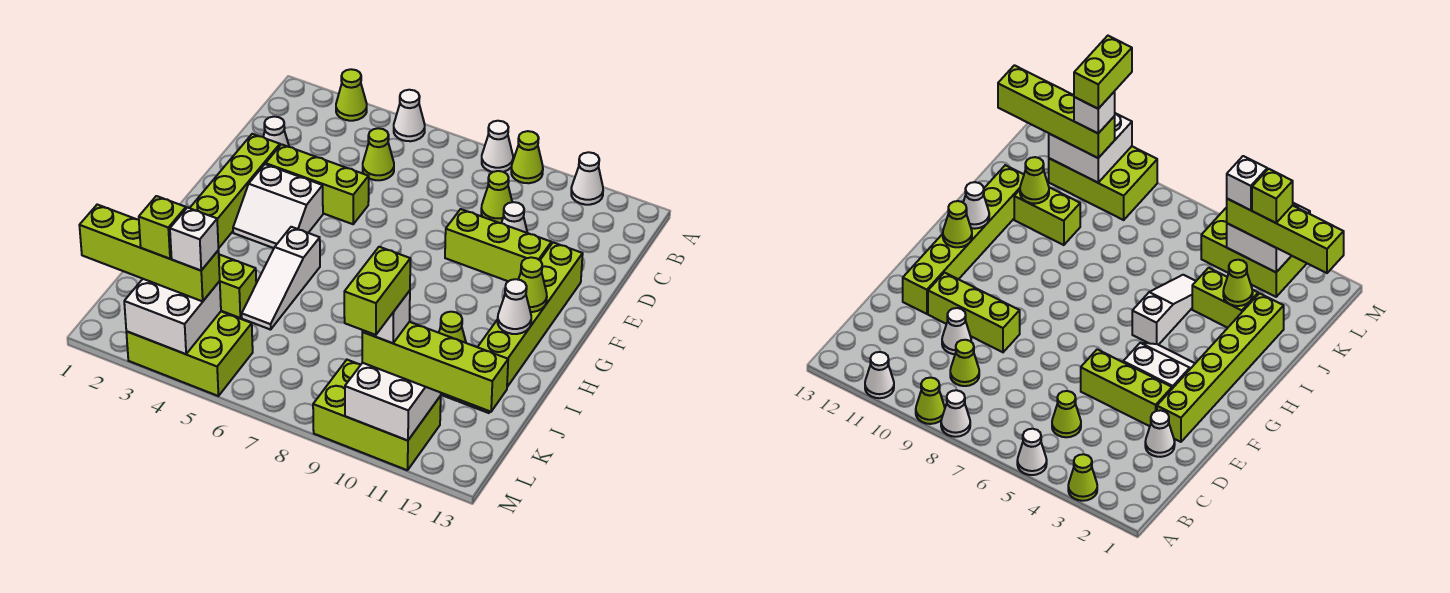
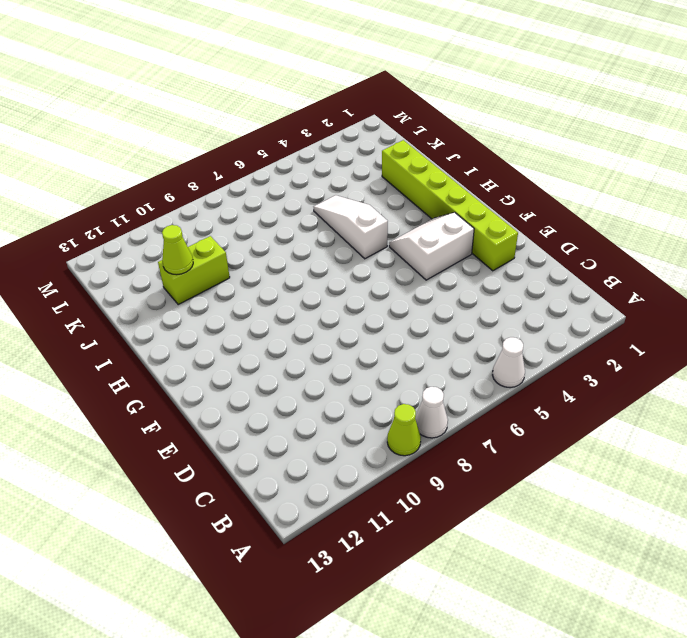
none -> lime cone A3 level 1
none -> white cone A11 level 1
none -> lime cone C5 level 1
none -> lime cone C9 level 1

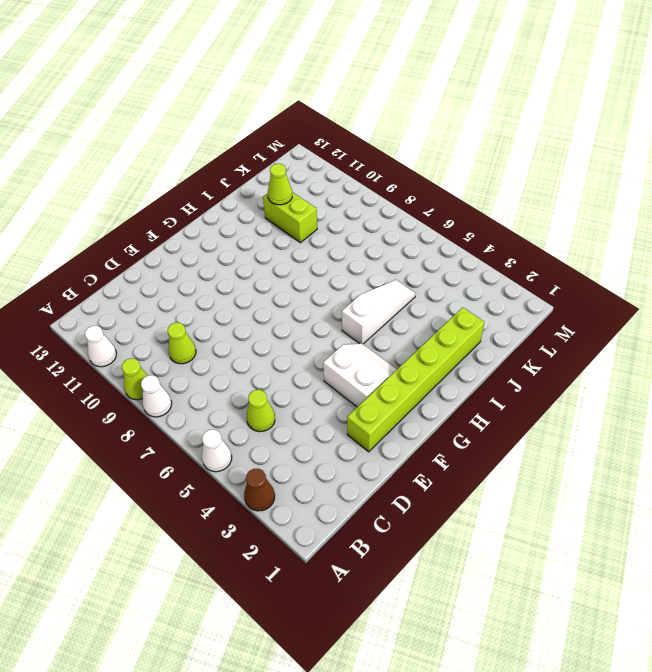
brown cone A3 level 1 -> lime cone A3 level 1
none -> white cone D2 level 1
none -> white cone D10 level 1
none -> lime brick E3:E5 level 1
none -> lime brick E9:E11 level 1

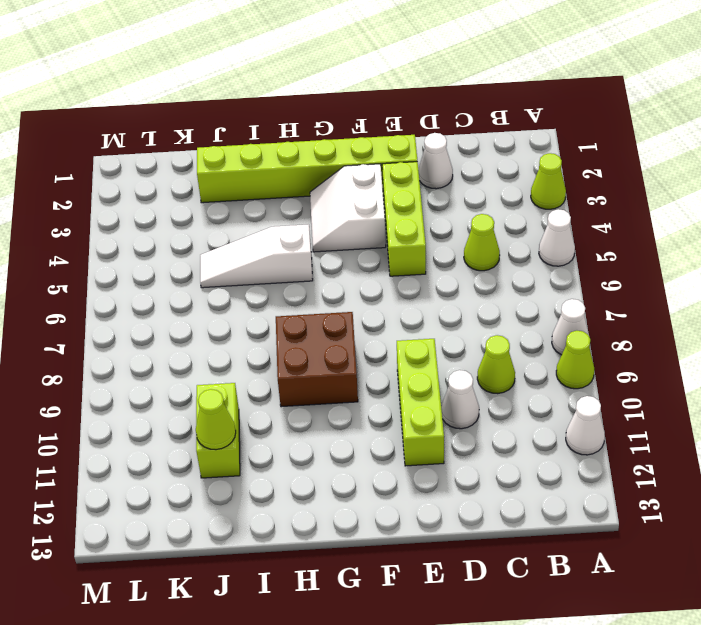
brown brick G8:H9 level 1 -> none
none -> lime brick E12:J12 level 1
none -> lime brick J3:J4 level 1
none -> lime brick L3:M5 level 1
none -> lime brick L9:M11 level 1

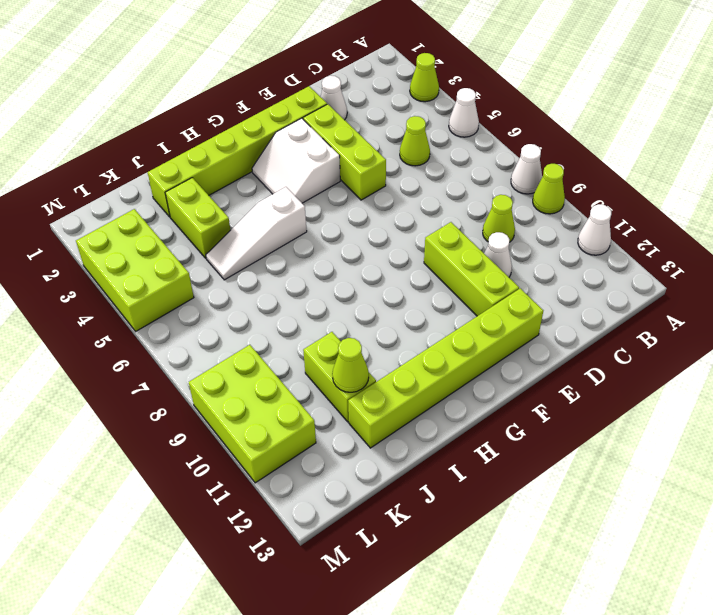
none -> lime cone G12 level 2
none -> white cone H12 level 2
none -> lime cone J3 level 2
none -> white brick L3:M4 level 2

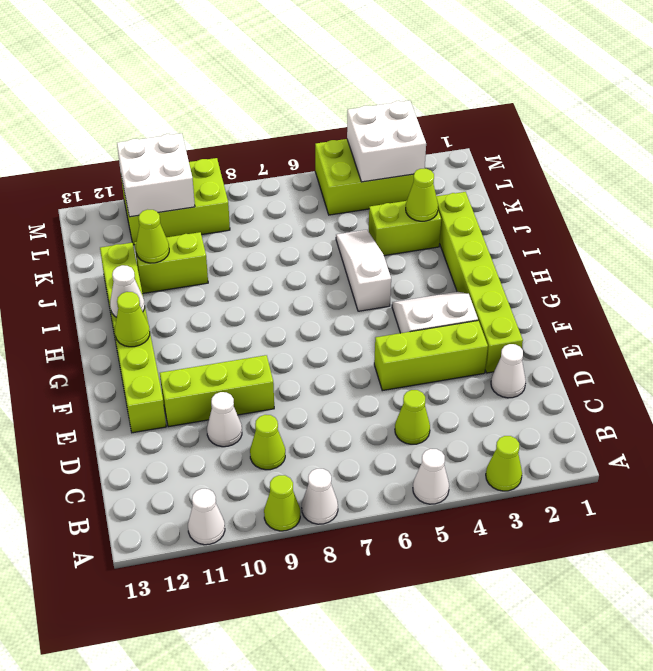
none -> lime brick L1:L4 level 3
none -> lime brick L10:L13 level 3
none -> lime brick L3 level 4
none -> white brick L4 level 4

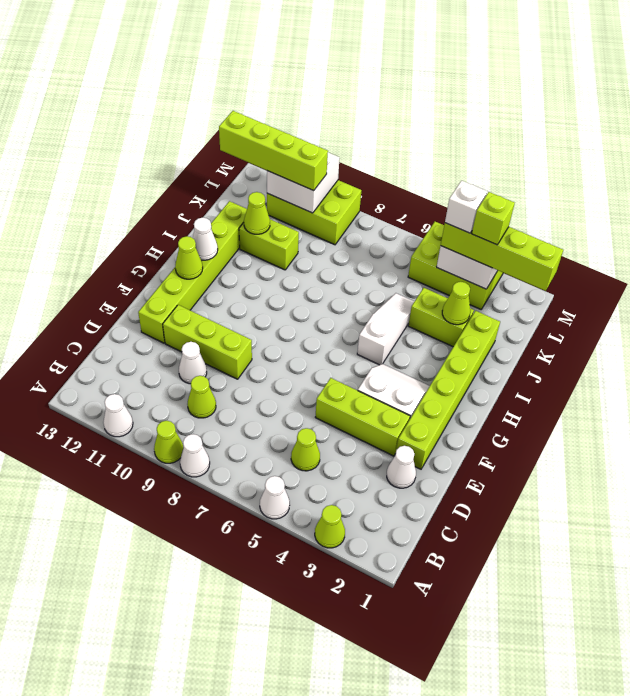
none -> white brick L10 level 4
none -> lime brick L10:M10 level 5

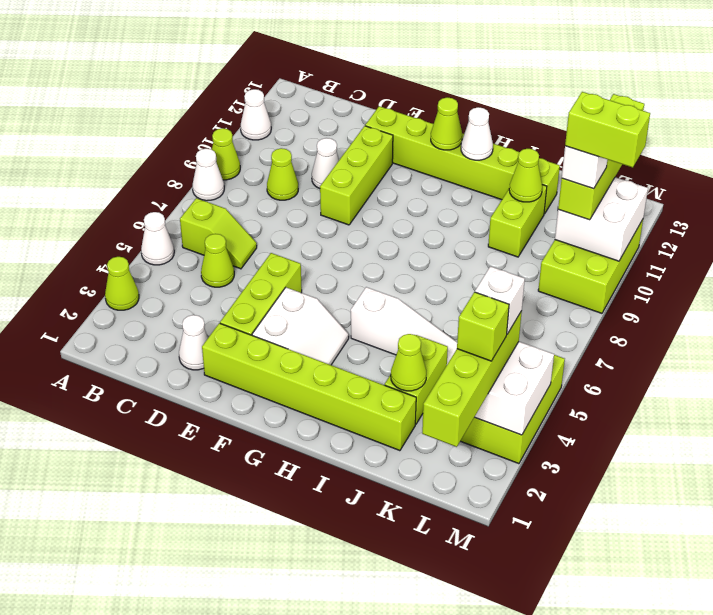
lime slope B6:C6 level 1 top B -> none

